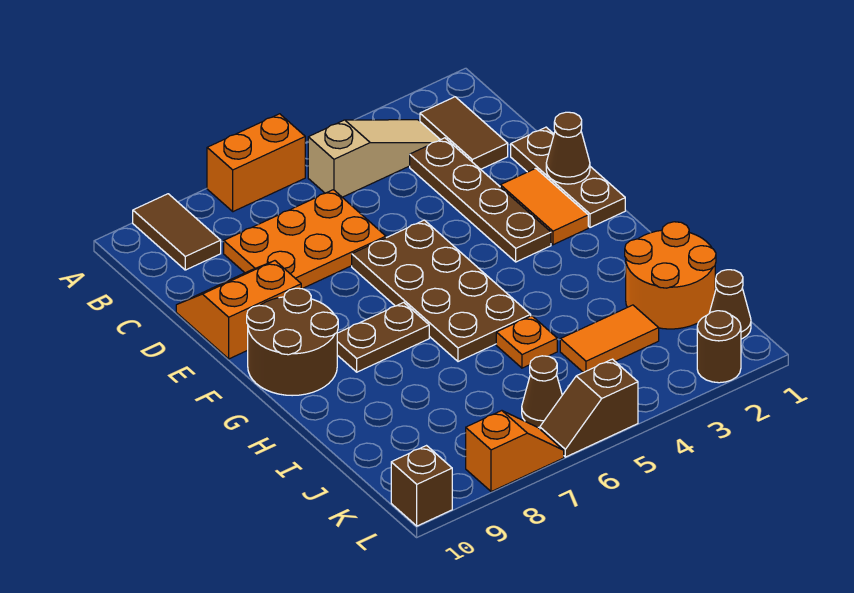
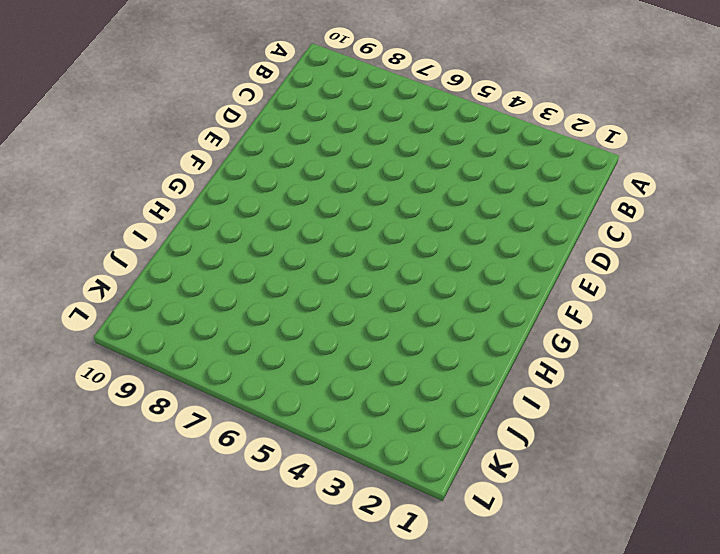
none -> orange brick A6:A7 level 1
none -> brown tile A9:B9 level 1
none -> brown tile B2:C2 level 1

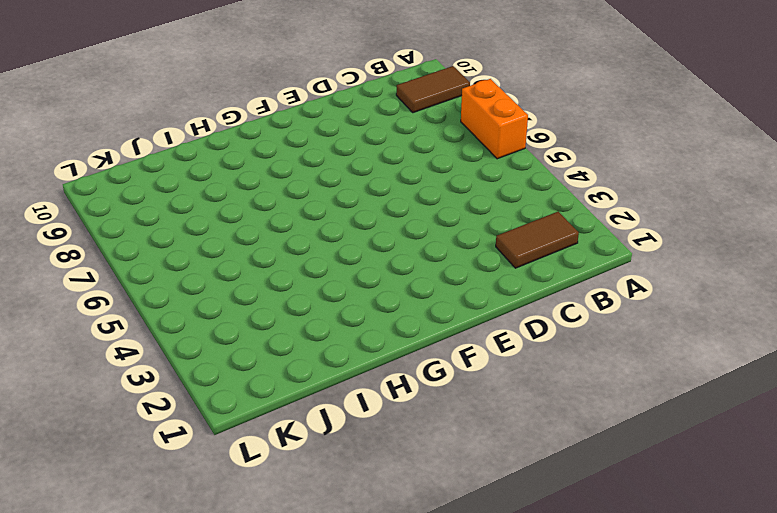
none -> tan slope B3:B5 level 1 top 5
none -> brown plate C3:F3 level 1
none -> orange plate C6:D8 level 1

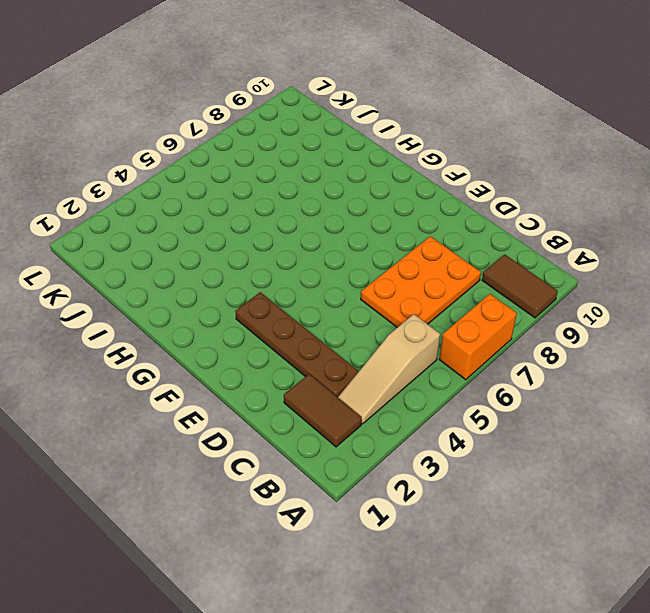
none -> brown plate D1:F1 level 1
none -> orange slope D9:E10 level 1 top E
none -> orange tile E2:F2 level 1

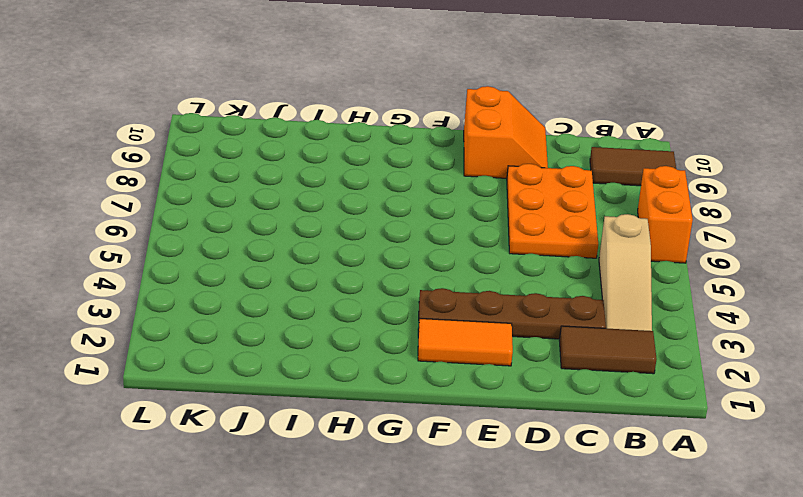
none -> brown plate D1:F1 level 1
none -> brown plate E5:H6 level 1
none -> brown round brick F9:G10 level 1

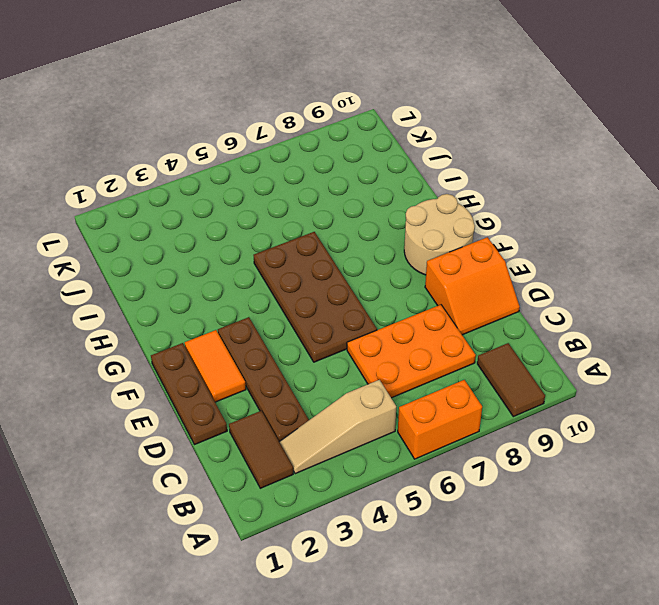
tan round brick F9:G10 level 1 -> brown round brick F9:G10 level 1
none -> brown plate G7:G8 level 1
none -> orange round brick I1:J2 level 1
none -> orange plate I5 level 1

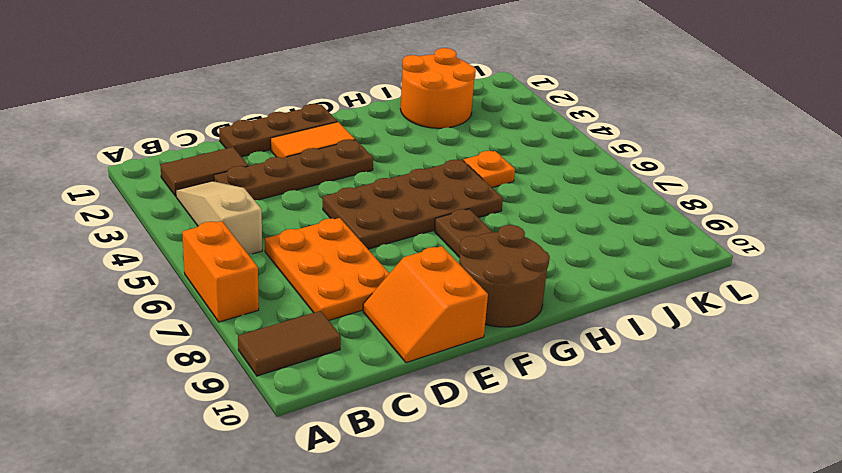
none -> orange tile J3:J4 level 1
none -> brown cone K1 level 1
none -> brown cone K6 level 1

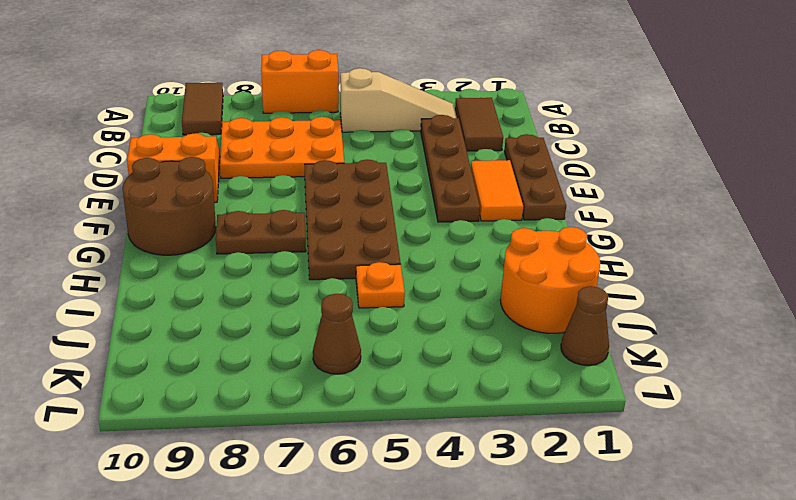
none -> orange tile J3:J4 level 1
none -> brown round brick L2 level 1
none -> brown slope L5:L6 level 1 top 5

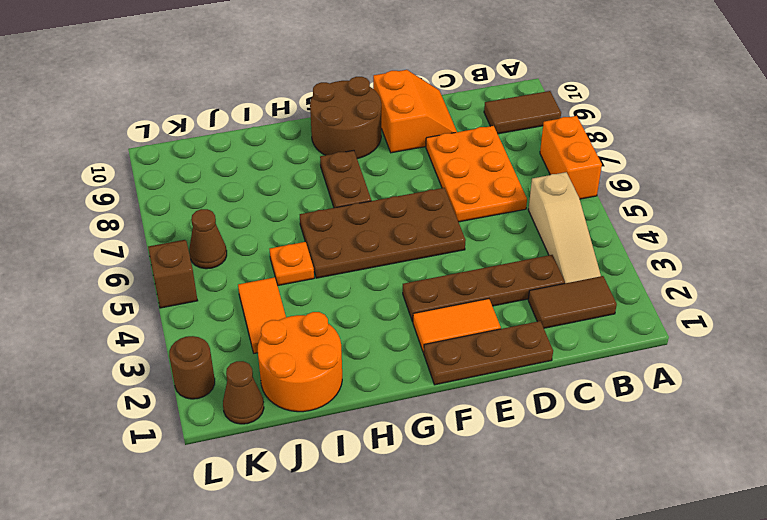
none -> orange slope L7:L8 level 1 top 8
none -> brown brick L10 level 1
none -> brown cone E1 level 2

